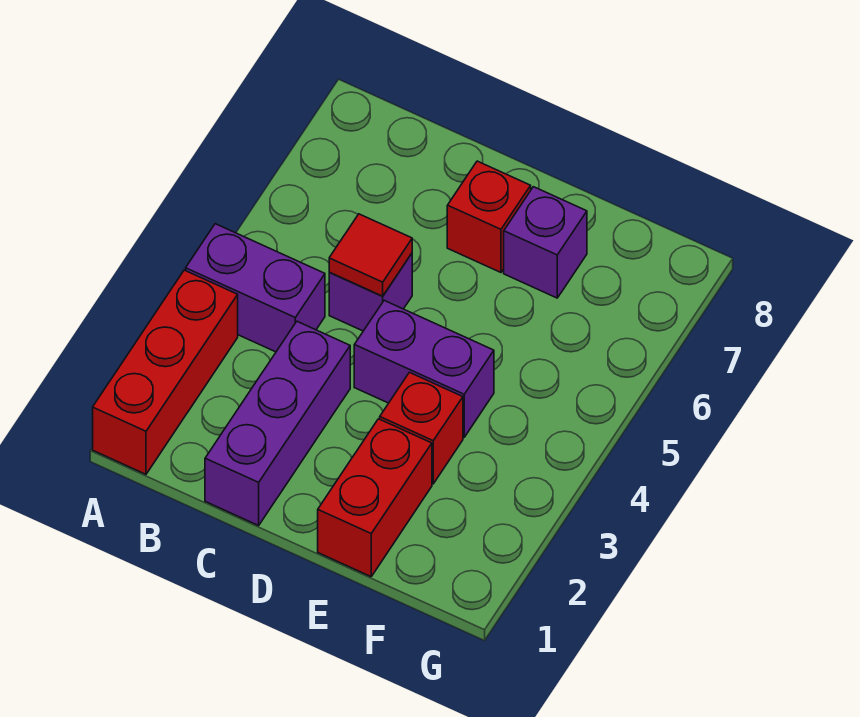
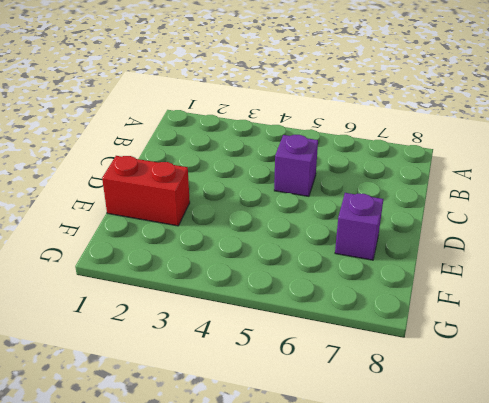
none -> red brick A1:A3 level 1
none -> purple brick A4:B4 level 1

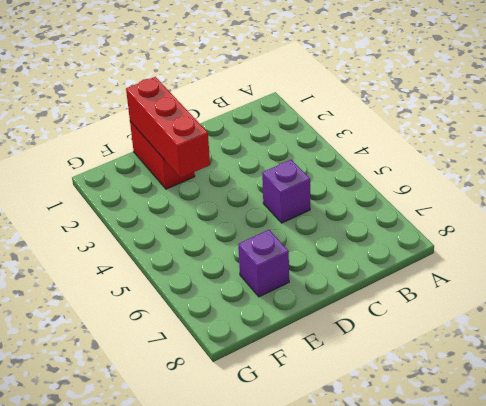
red brick E1:E3 level 2 -> red brick A1:A3 level 1
none -> purple brick A4:B4 level 1
none -> purple brick C1:C3 level 1

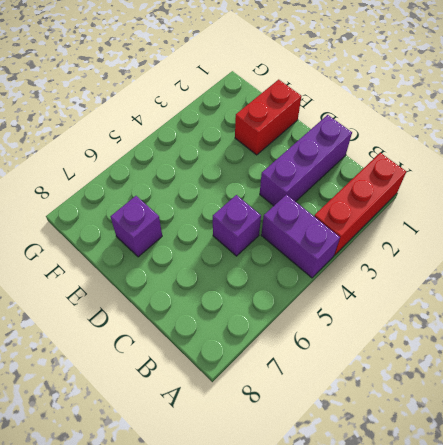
none -> purple brick D4:E4 level 1
none -> red brick D7 level 1

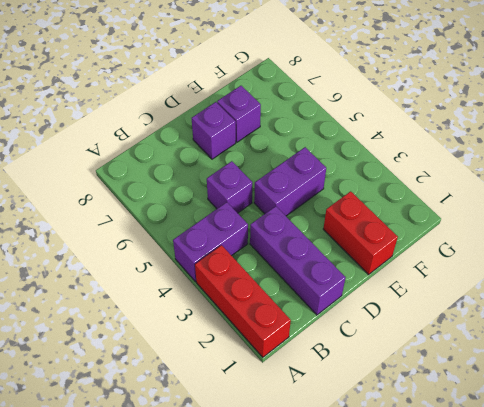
purple brick D7 level 1 -> red brick D7 level 1
none -> red brick E3 level 1
none -> red tile C5 level 2

